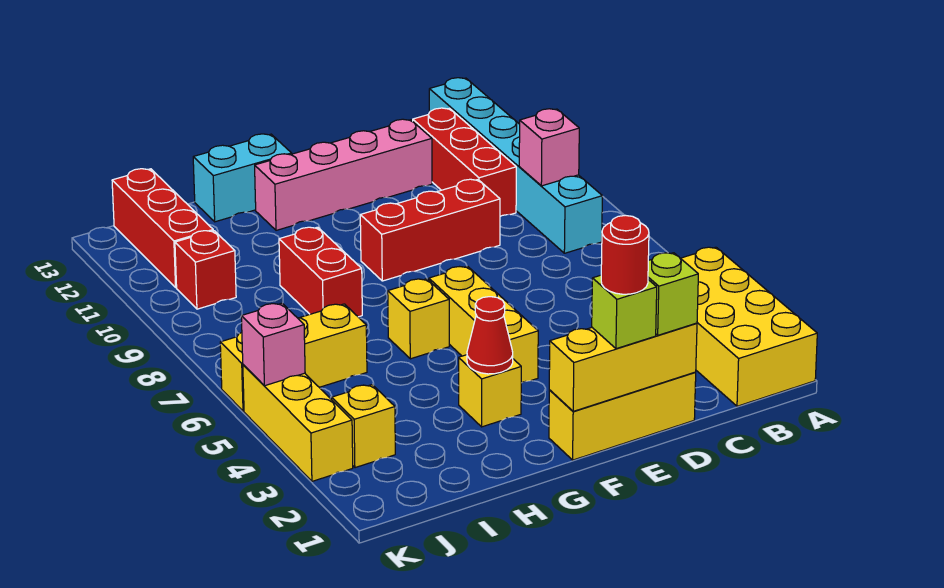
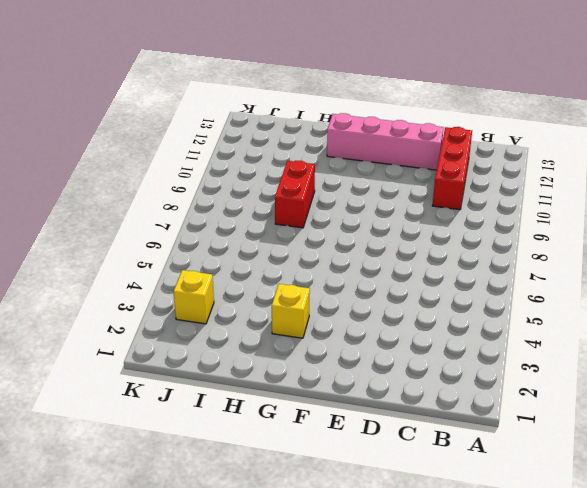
none -> yellow brick A1:B4 level 1
none -> cyan brick B8:B13 level 1
none -> yellow brick D1:F1 level 1

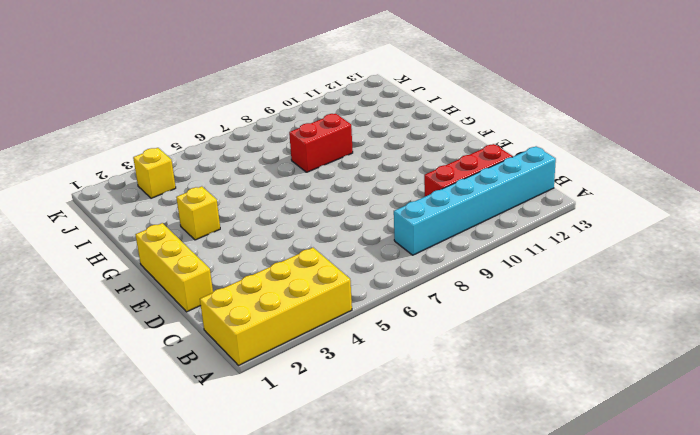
none -> red brick D9:F9 level 1
none -> pink brick D12:G12 level 1
none -> yellow brick F4:F6 level 1

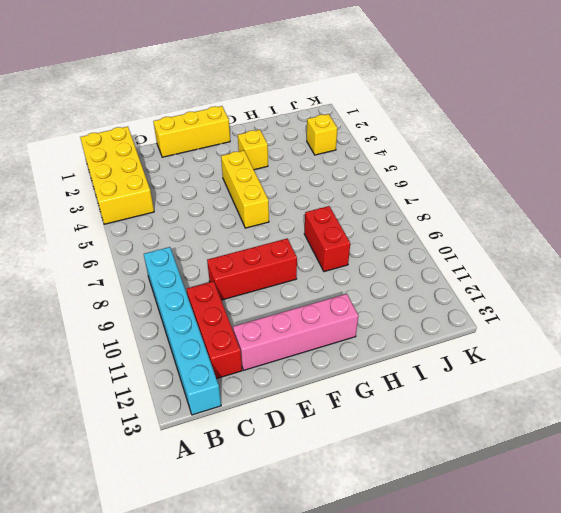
none -> yellow brick G6 level 1
none -> cyan brick G13:H13 level 1
none -> yellow brick I6:K6 level 1

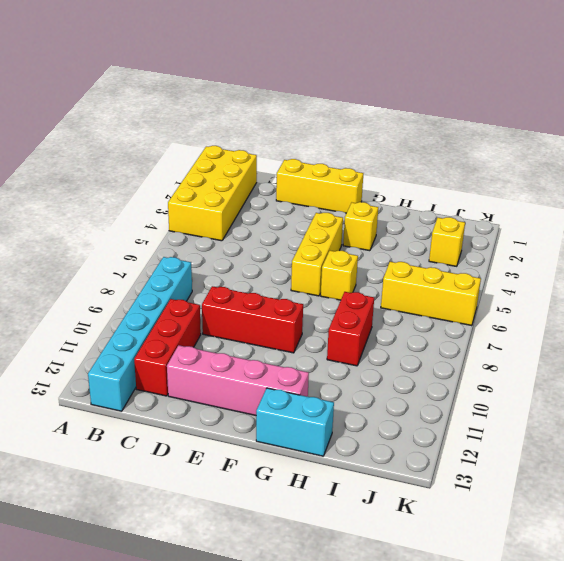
none -> red brick J10 level 1
none -> red brick J11:J13 level 1
none -> yellow brick K3:K5 level 1

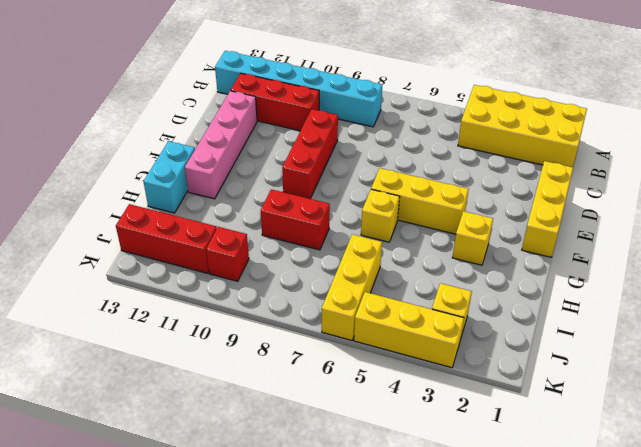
none -> pink brick B9 level 2
none -> yellow brick D1:F1 level 2
none -> red cone G3 level 2

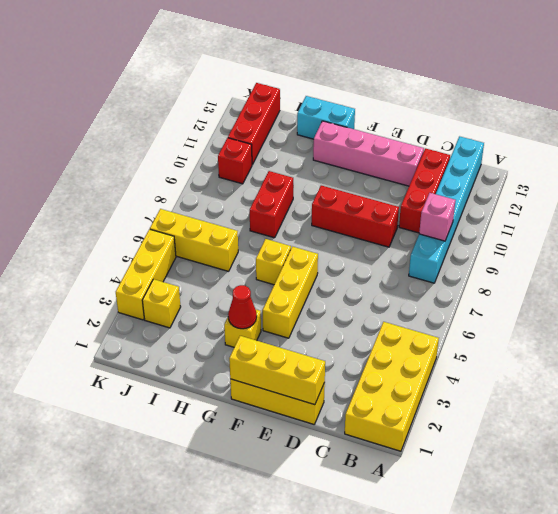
none -> pink brick K5 level 2
none -> lime brick D1 level 3
none -> lime brick E1 level 3

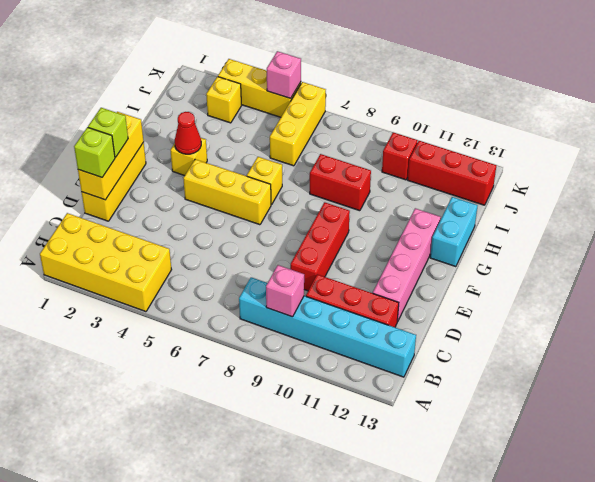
none -> red round brick E1 level 4

